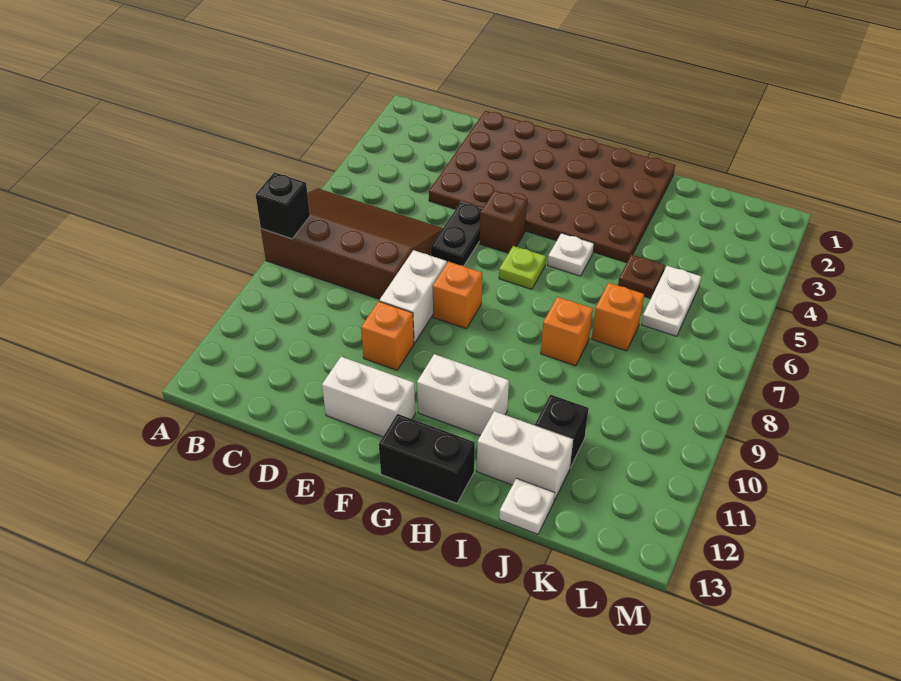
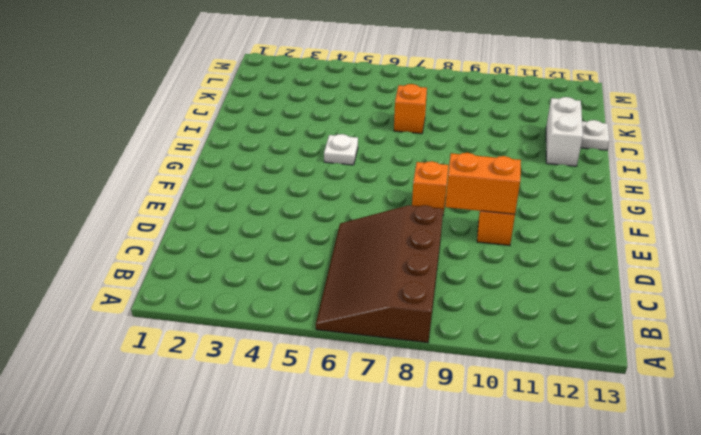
orange brick E9:E10 level 2 -> none
none -> brown plate D1:I4 level 1
none -> black plate E5:E6 level 1
none -> white brick E8:E9 level 1

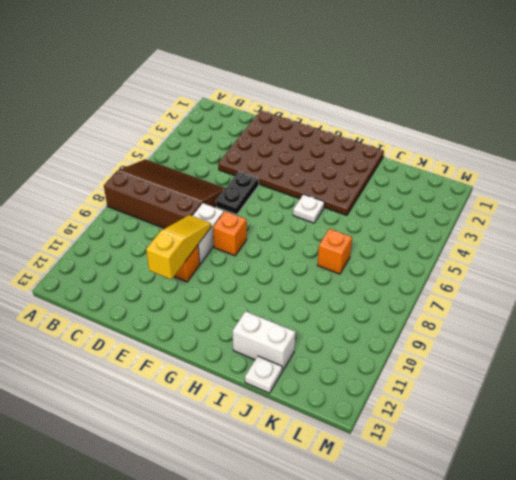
yellow slope E9:E11 level 2 top 11 -> none
none -> white brick E12:F12 level 1
none -> brown brick F5 level 1
none -> lime plate G6 level 1

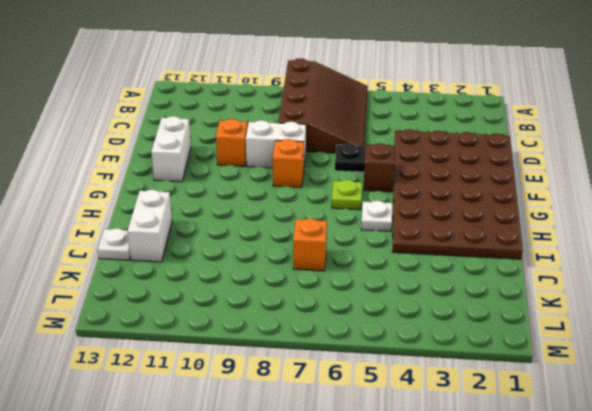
none -> white brick G11:H11 level 1
none -> black brick G13:H13 level 1
none -> orange brick I8 level 1

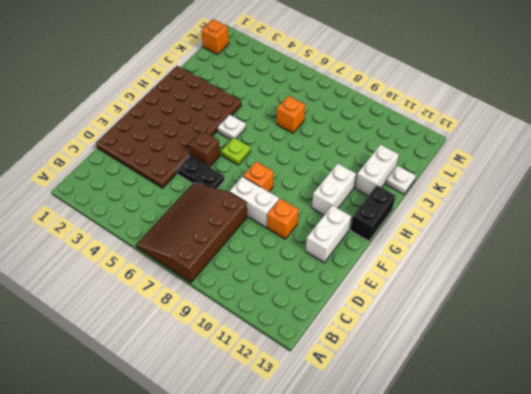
orange brick L1 level 1 -> orange brick I8 level 1
none -> brown plate J5 level 1
none -> black brick J11 level 1
none -> white plate K5:K6 level 1

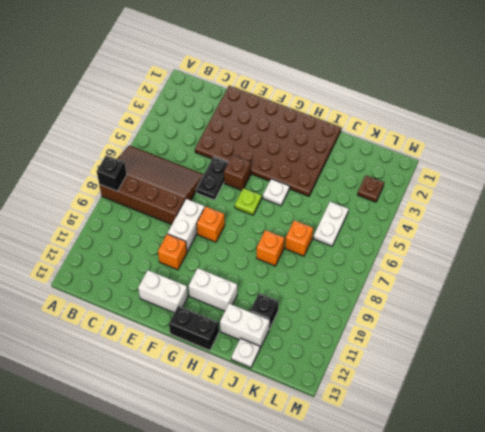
brown plate L3 level 1 -> brown plate J5 level 1

